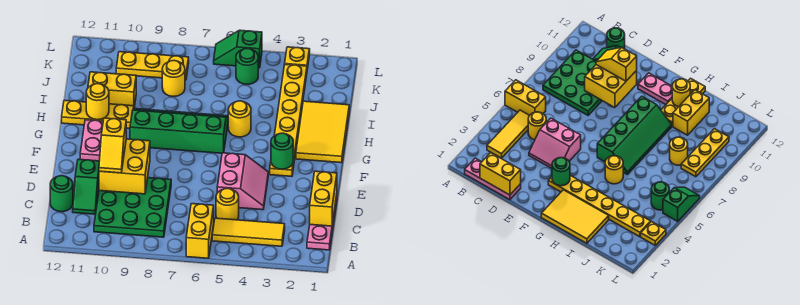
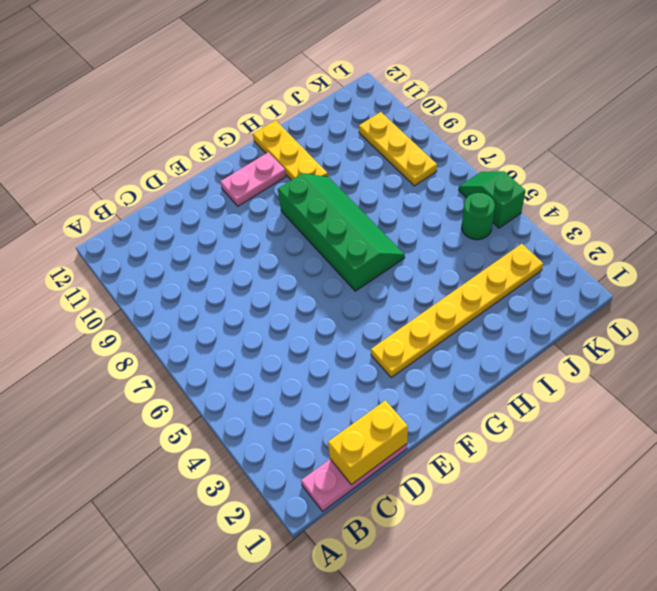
none -> yellow brick A6:B6 level 1
none -> yellow tile B3:B5 level 1
none -> green plate B8:D10 level 1

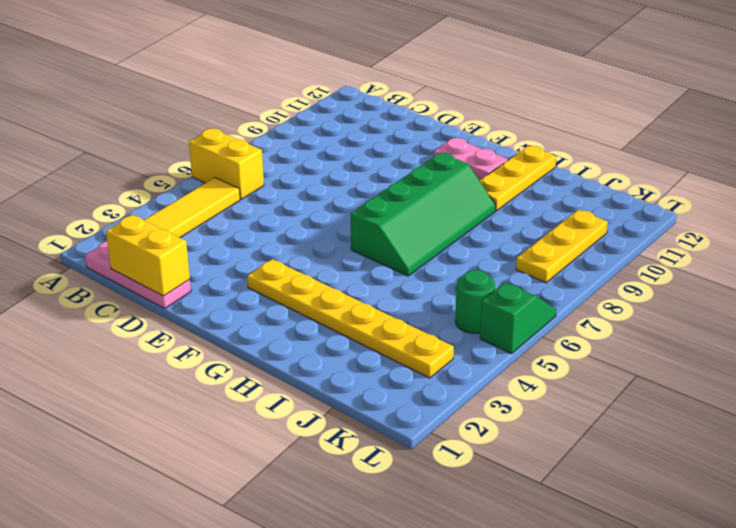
none -> green plate B8:D10 level 1
none -> yellow round brick C5 level 1
none -> green slope C11:D11 level 1 top D

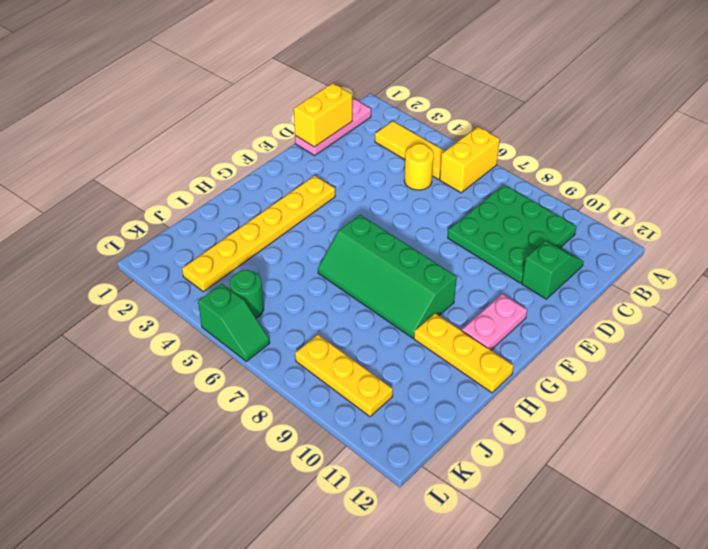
none -> green round brick C12 level 1
none -> pink slope D4:E5 level 1 top 5
none -> yellow tile G1:I2 level 1

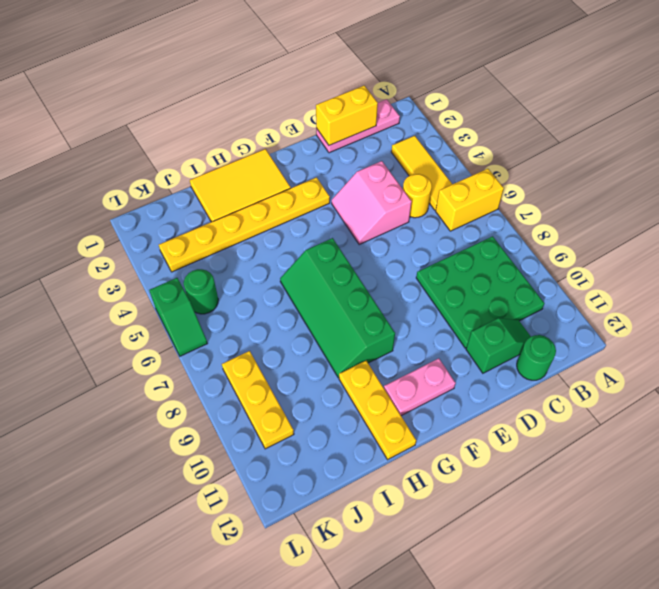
pink slope D4:E5 level 1 top D -> pink slope D4:E5 level 1 top 5
none -> yellow round brick H5 level 1
none -> yellow brick I10:I11 level 1
none -> yellow round brick J8 level 1

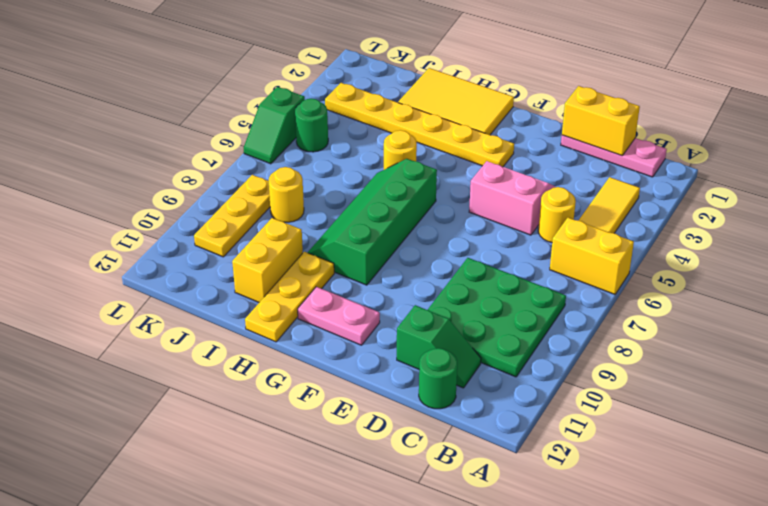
none -> yellow plate L3 level 1
none -> yellow brick D9:E10 level 2
none -> green round brick F3 level 2

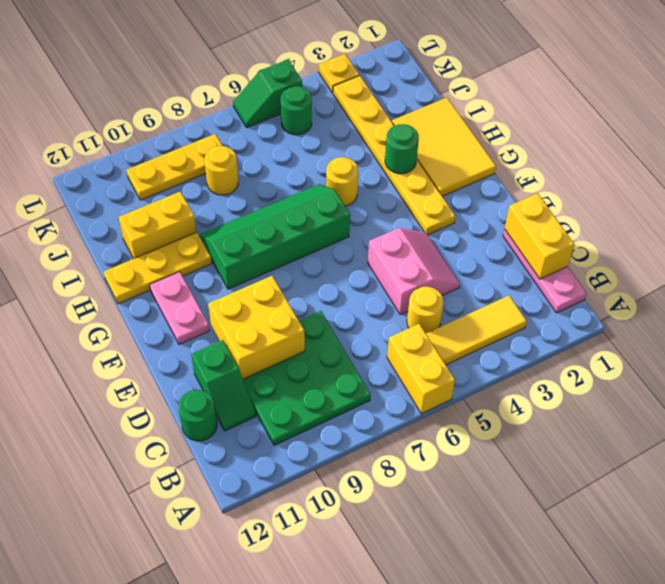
green round brick H3 level 2 -> green round brick F3 level 2
none -> yellow round brick H11 level 2
none -> yellow slope D10:E10 level 3 top E

